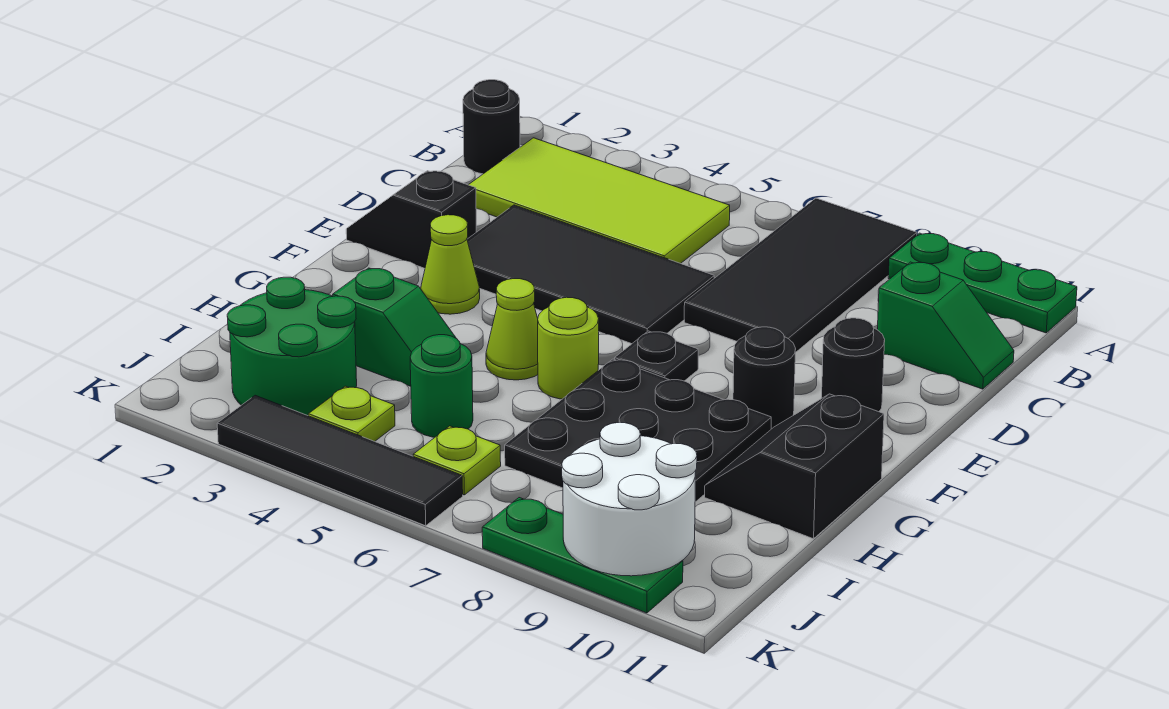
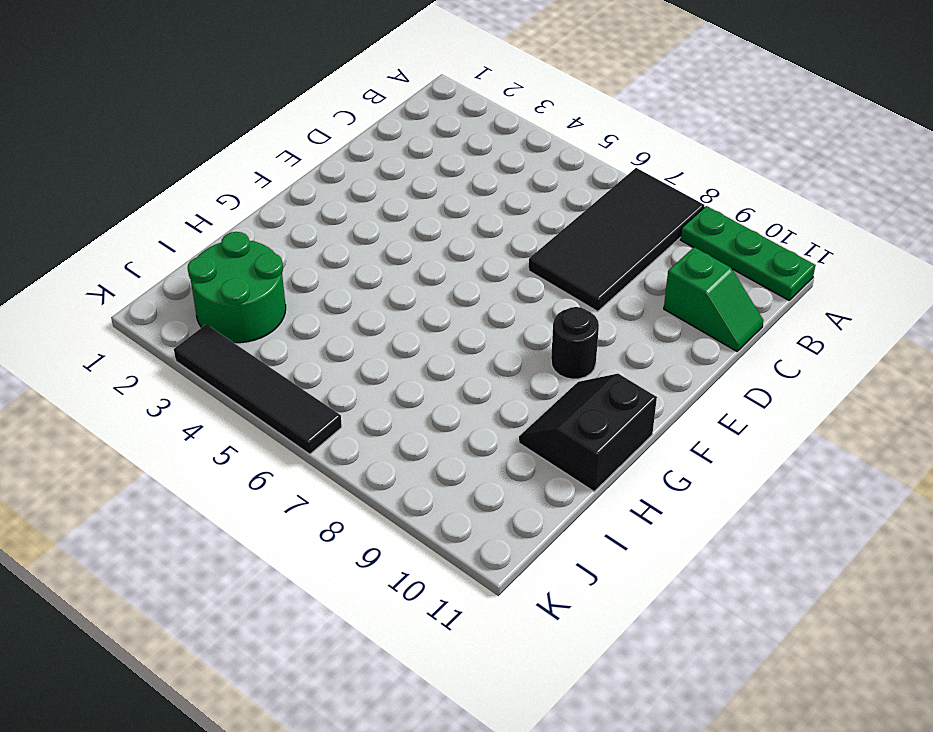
none -> black round brick B1 level 1
none -> lime tile B2:C5 level 1
none -> black tile D3:E6 level 1

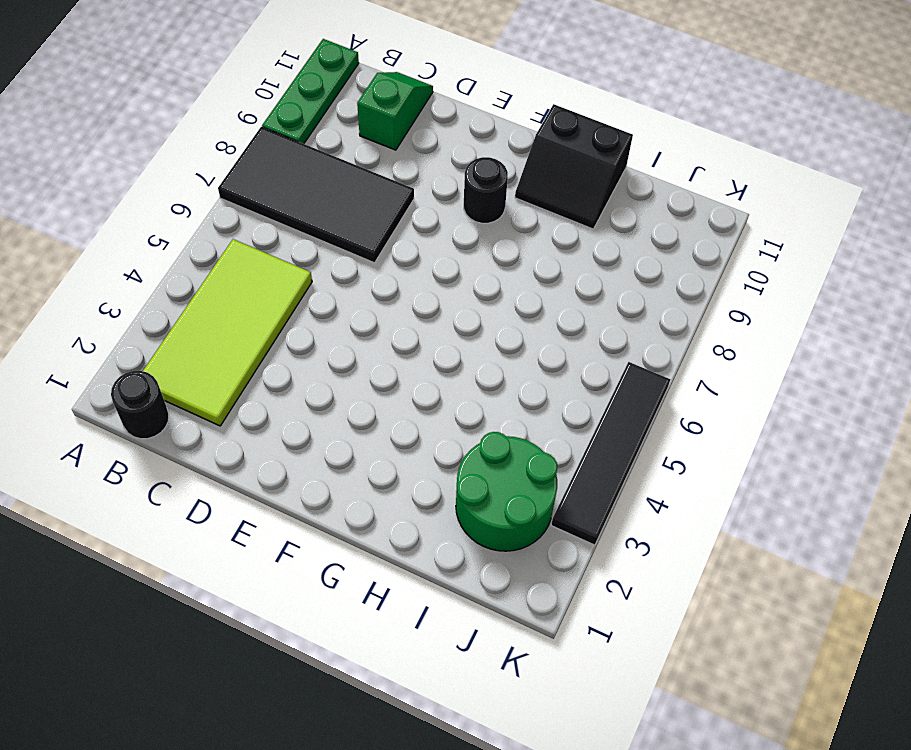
none -> black tile D3:E6 level 1
none -> black slope E1:E2 level 1 top 2
none -> black round brick E10 level 1

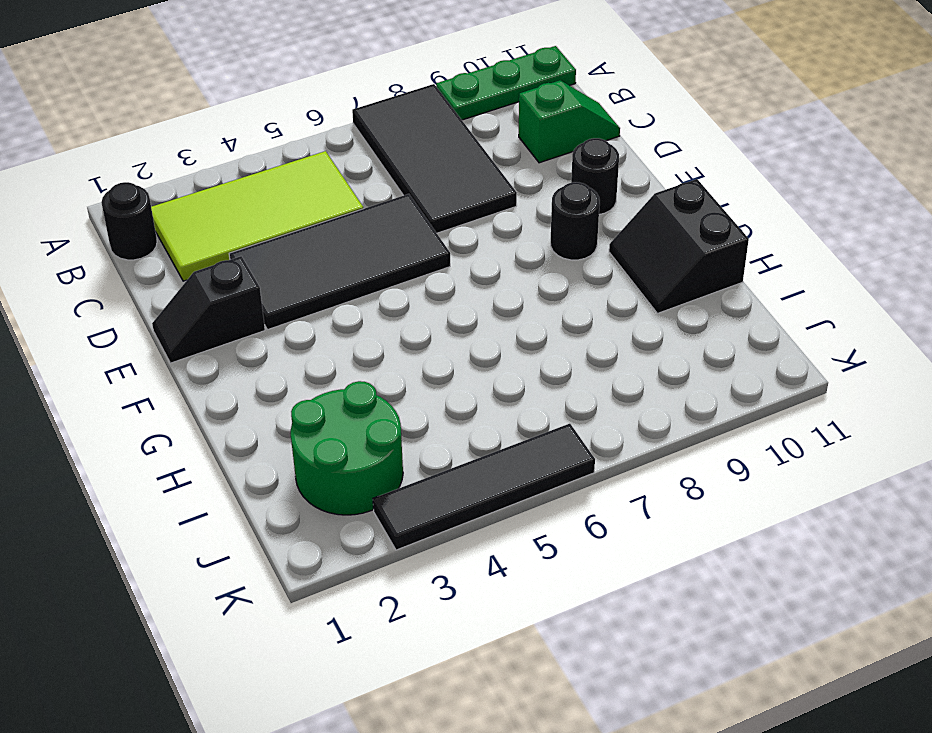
none -> lime cone F3 level 1
none -> black plate F7 level 1
none -> lime cone G5 level 1

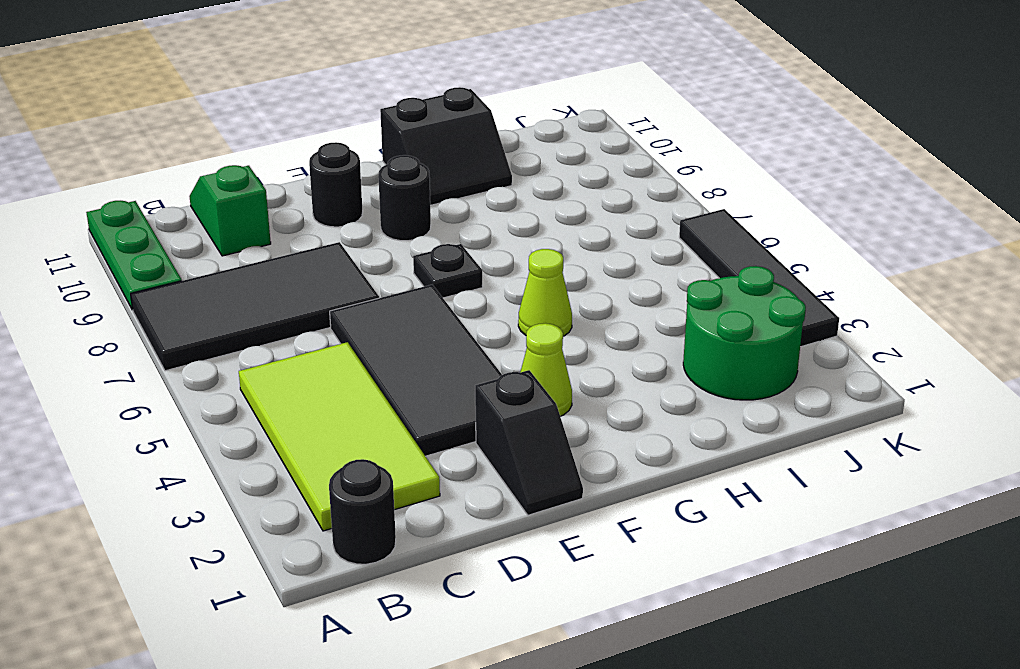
none -> lime round brick G6 level 1
none -> black plate G7:I9 level 1
none -> green slope H3:H4 level 1 top 3

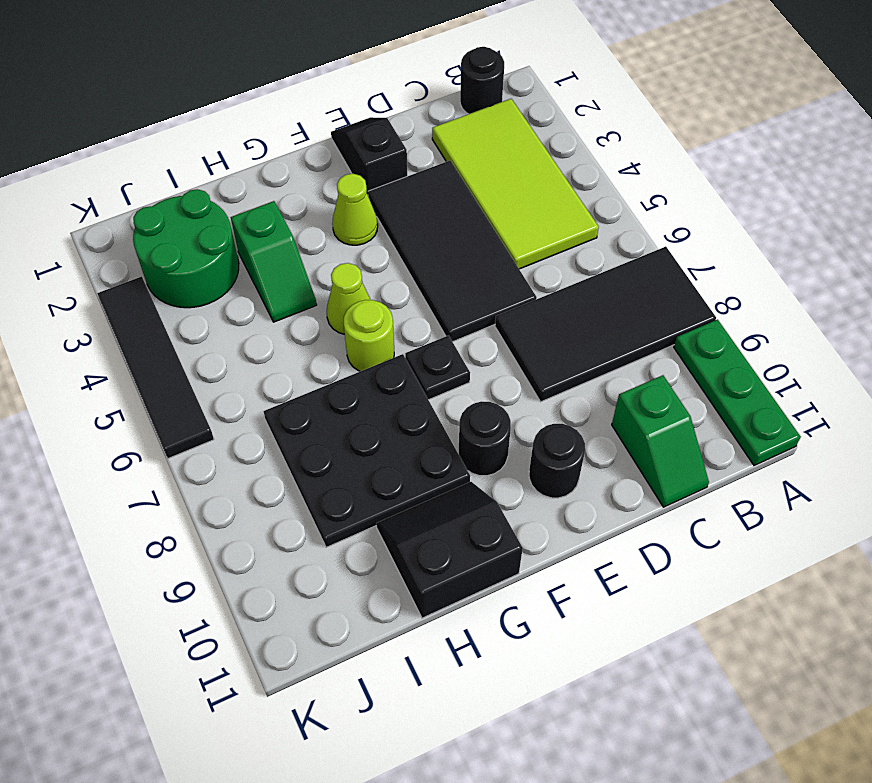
none -> green round brick I5 level 1
none -> lime plate J4 level 1
none -> lime plate J6 level 1

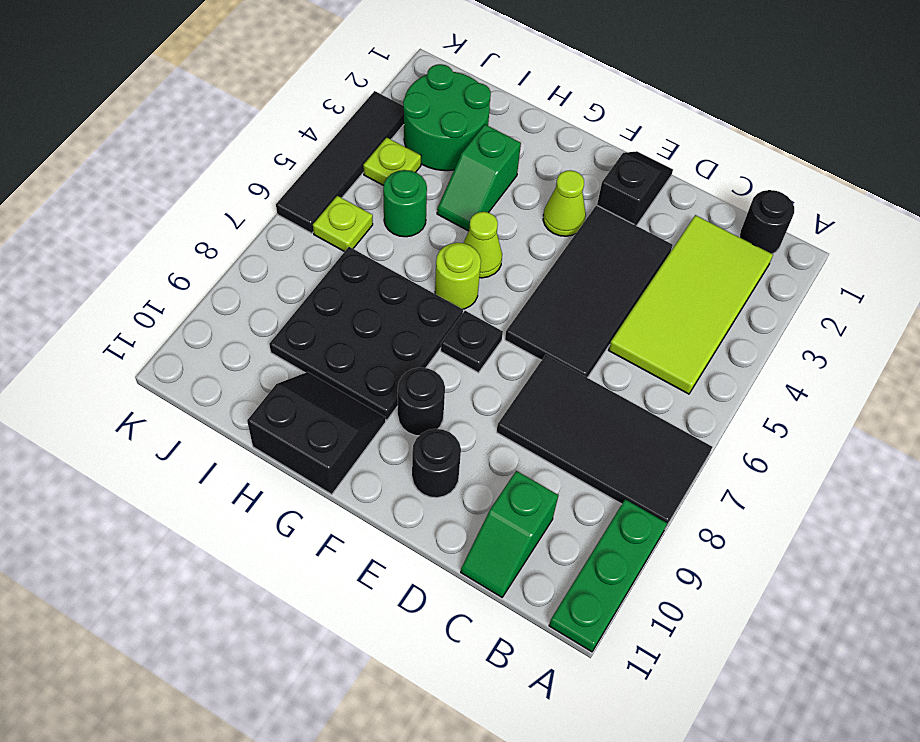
none -> green plate K8:K10 level 1
none -> white round brick J9:K10 level 2

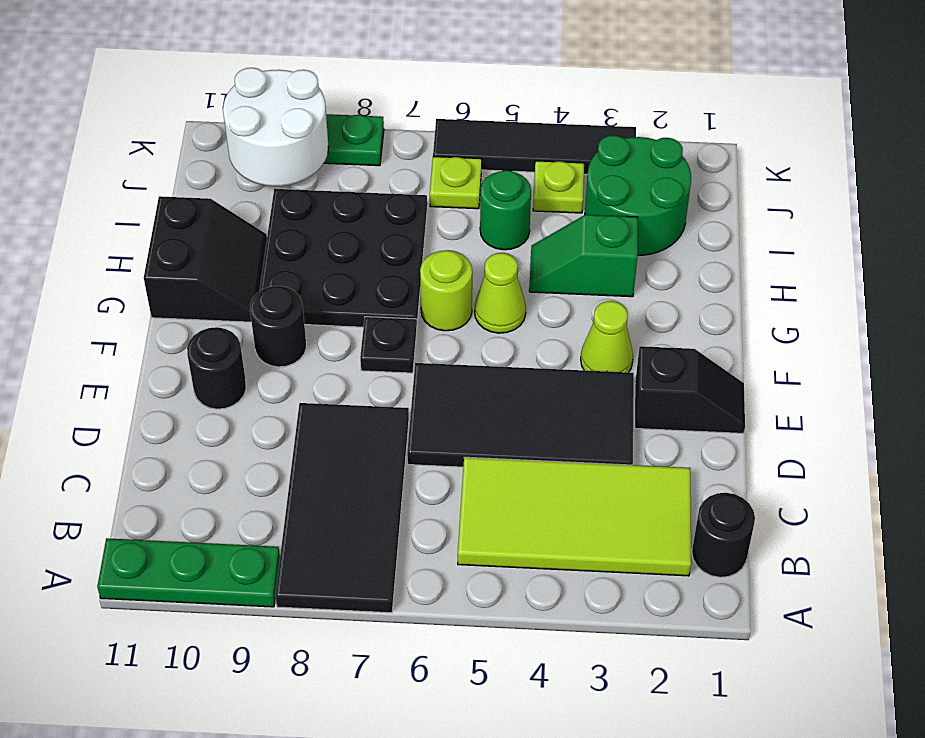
none -> green slope C10:C11 level 1 top 10

